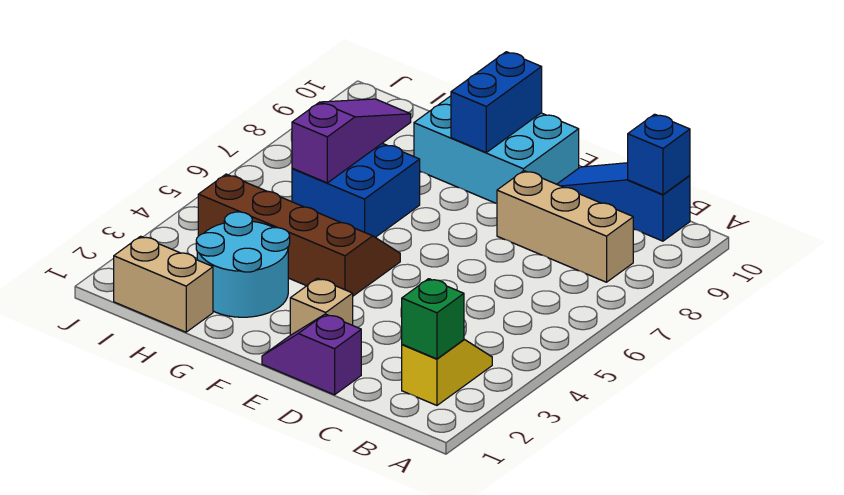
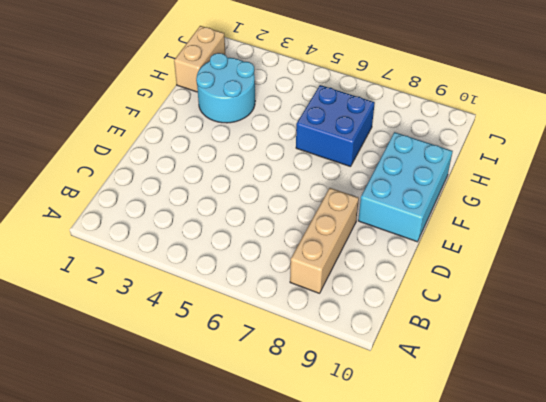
none -> yellow slope B2:B3 level 1 top 2
none -> blue slope B10:D10 level 1 top B
none -> purple slope D1:E1 level 1 top D

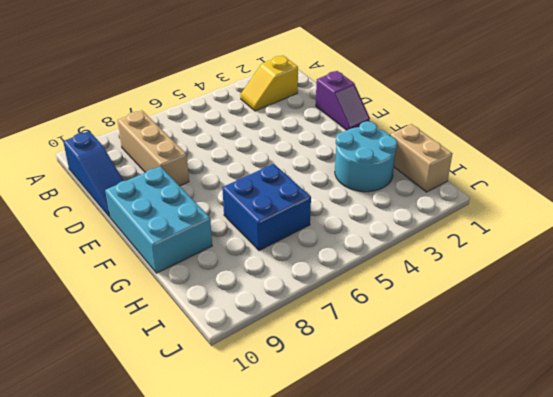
none -> tan brick E2 level 1
none -> brown slope F4:I5 level 1 top 4
none -> green brick B2 level 2

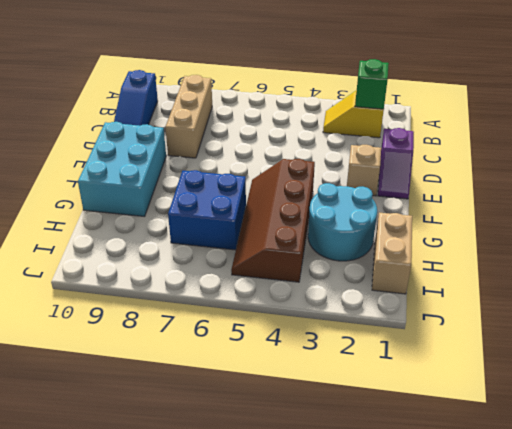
none -> blue brick B10 level 2
none -> blue brick F9:F10 level 2
none -> purple slope H6:H8 level 2 top 6

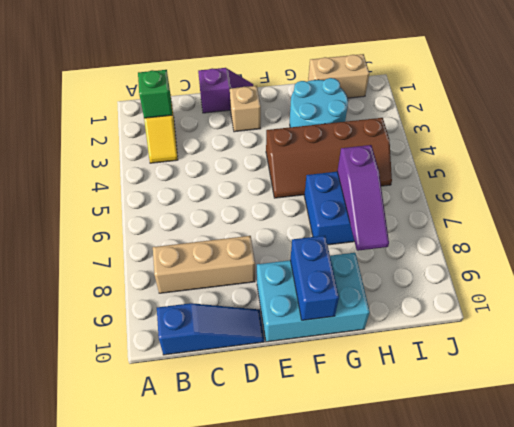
none -> blue brick B10 level 2

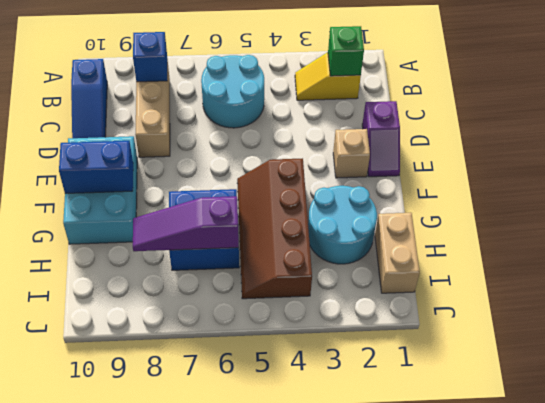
cyan round brick B5:C6 level 1 -> none
blue brick B8 level 2 -> blue brick B10 level 2

